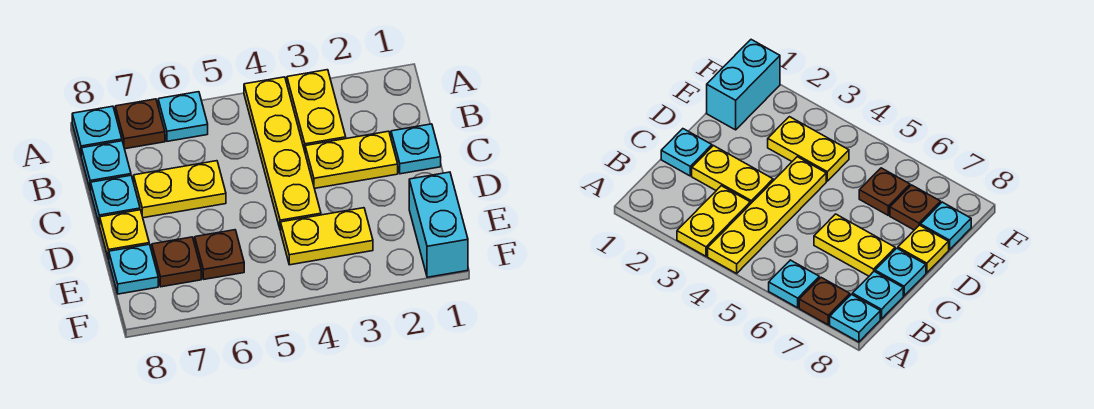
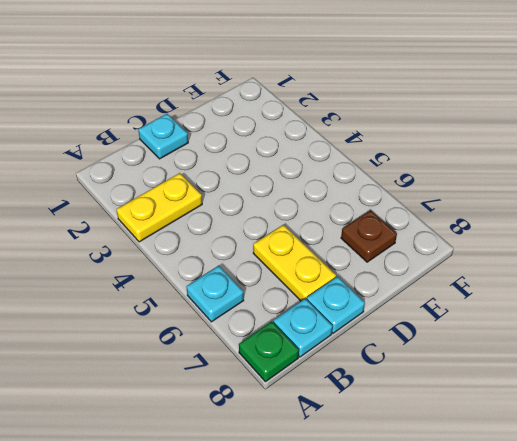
green plate A8 level 1 -> cyan plate A8 level 1
none -> yellow plate A4:D4 level 1
none -> brown plate A7 level 1
none -> yellow plate C2:C3 level 1

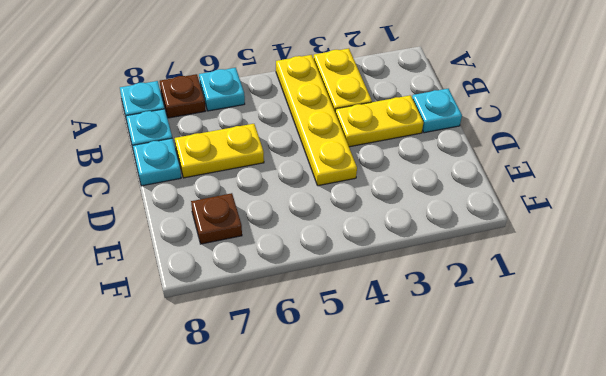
none -> yellow plate D8 level 1
none -> cyan brick E1:F1 level 1
none -> yellow plate E3:E4 level 1

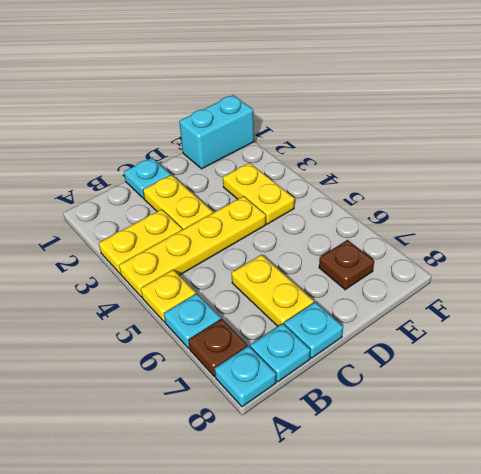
yellow plate A5 level 1 -> yellow plate D8 level 1
none -> brown plate E6 level 1
none -> cyan plate E8 level 1

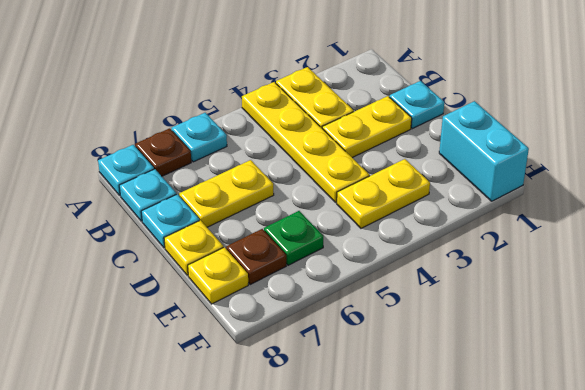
green plate E6 level 1 -> brown plate E6 level 1
yellow plate E8 level 1 -> cyan plate E8 level 1

